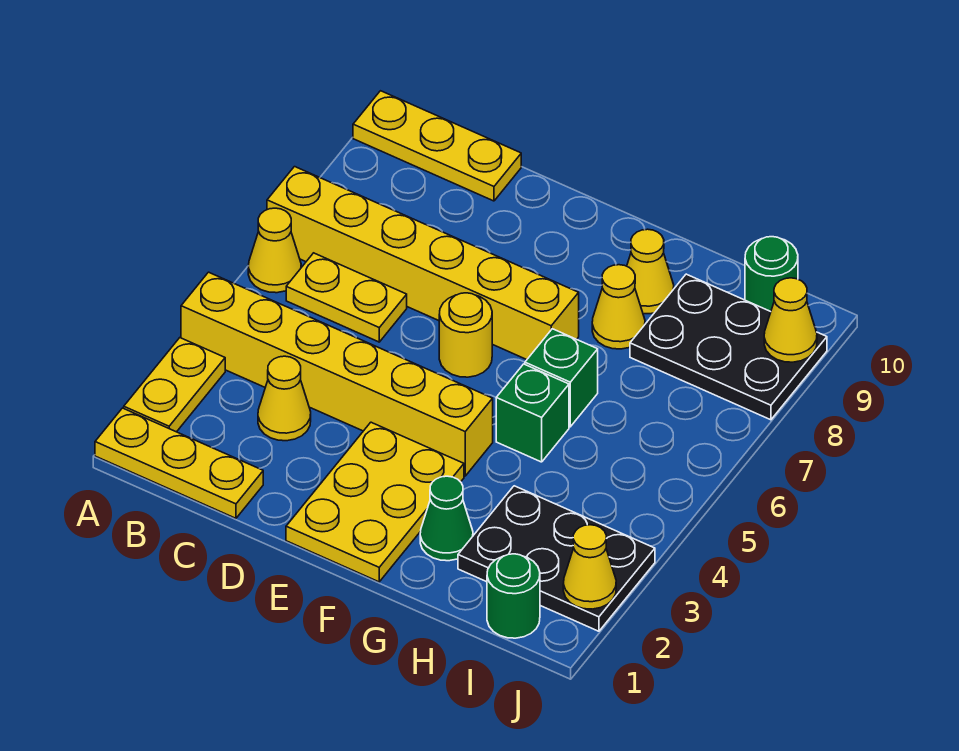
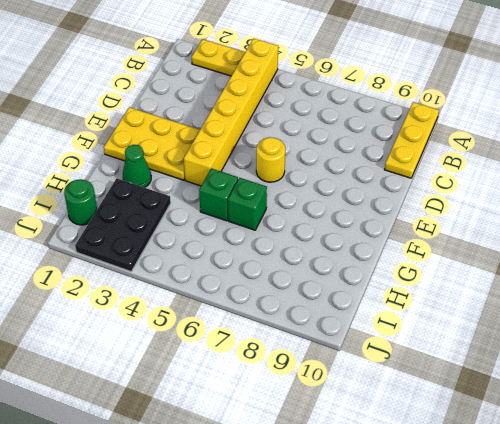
none -> yellow plate A1:C1 level 1
none -> yellow cone A6 level 1
none -> yellow brick A7:F7 level 1

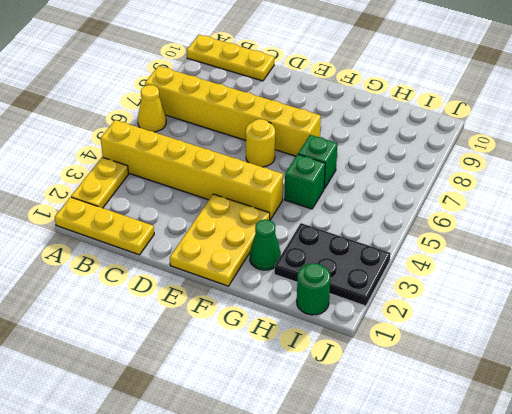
none -> yellow plate B6:C6 level 1
none -> yellow cone C3 level 1
none -> yellow cone G8 level 1

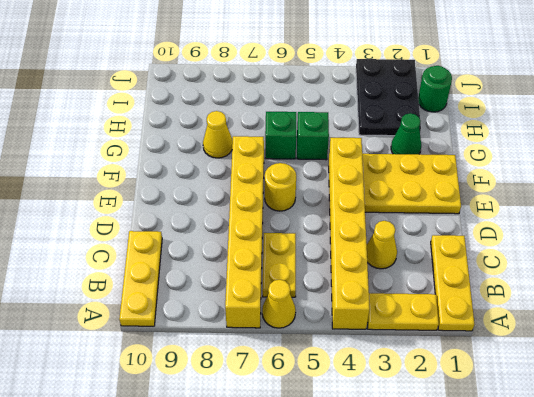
none -> yellow cone G9 level 1
none -> black plate H8:J9 level 1
none -> green round brick I10 level 1

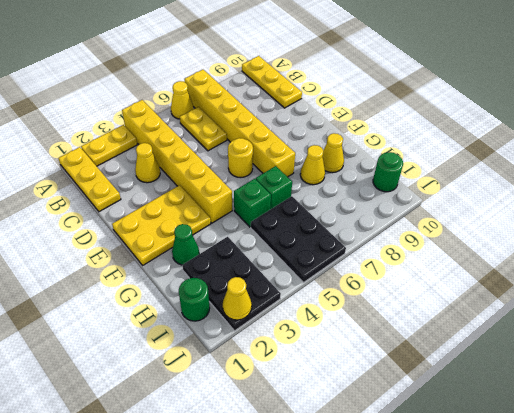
black plate H5:J6 level 1 -> black plate H8:J9 level 1
none -> yellow cone J9 level 2

